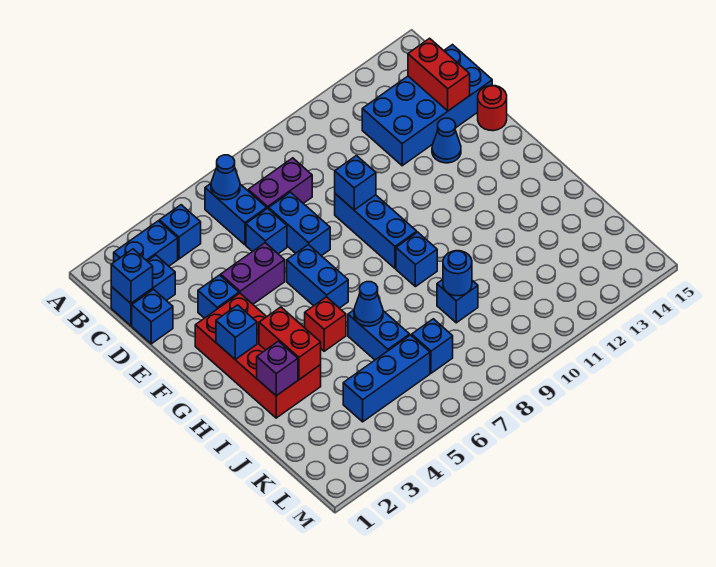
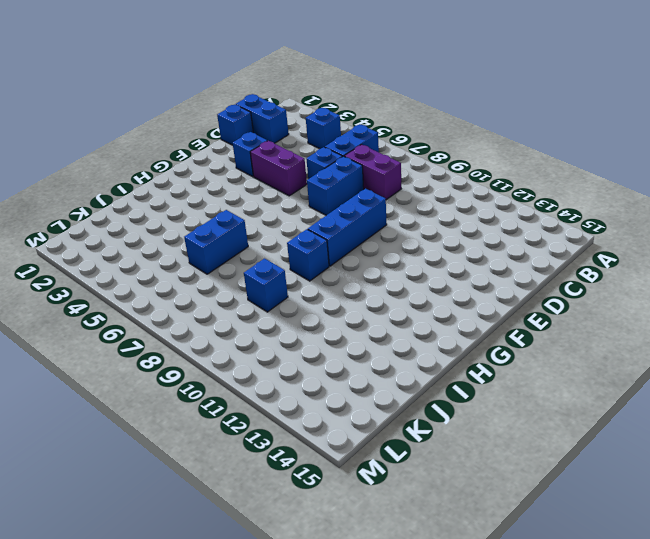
none -> blue brick B2:B3 level 1
none -> blue brick C12:D15 level 1
none -> blue cone E13 level 1
none -> red round brick E15 level 1

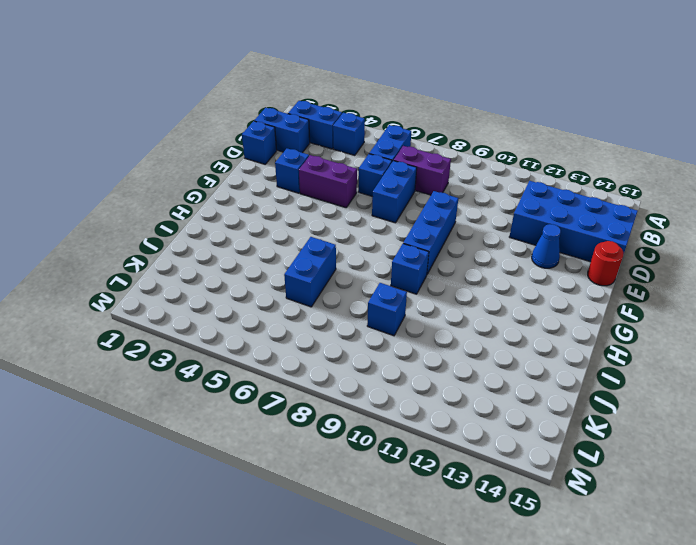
none -> red brick F2:I3 level 1
none -> blue brick F6:G6 level 1
none -> red brick H5 level 1
none -> blue brick K4:K6 level 1

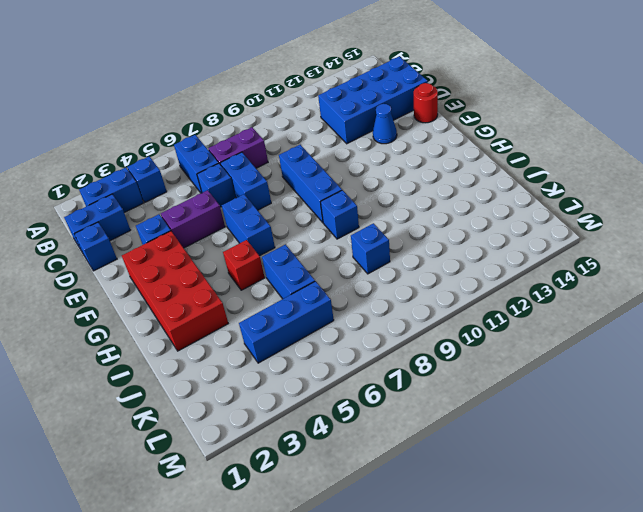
none -> blue brick K7 level 1
none -> blue cone B6 level 2
none -> blue brick C1 level 2
none -> red brick C14:D14 level 2

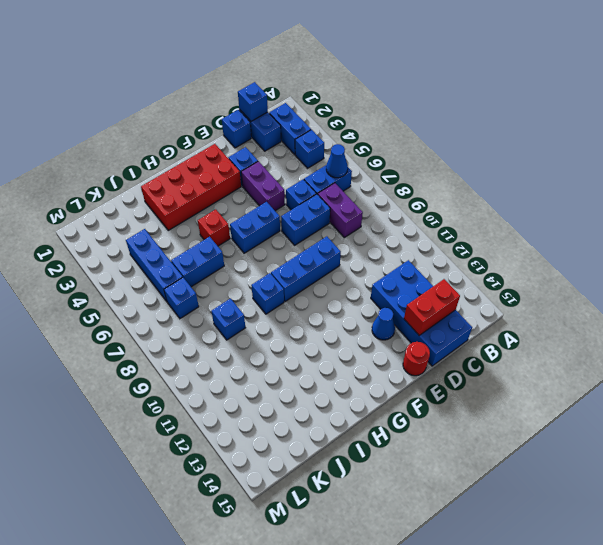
none -> blue brick E9 level 2
none -> blue brick G2 level 2
none -> red brick H3:I3 level 2
none -> purple brick I2 level 2

